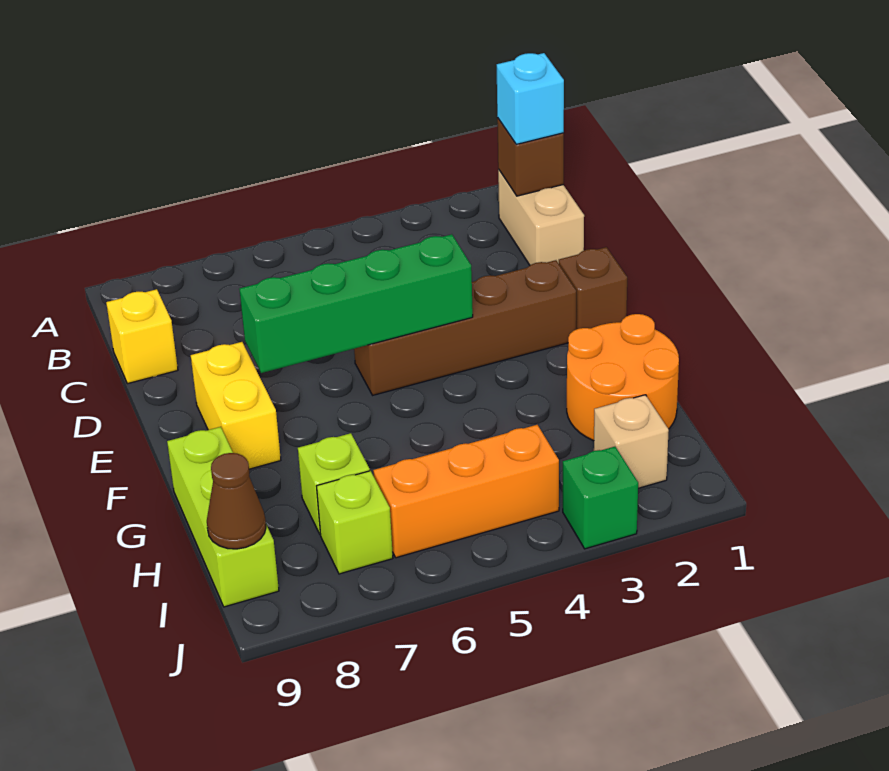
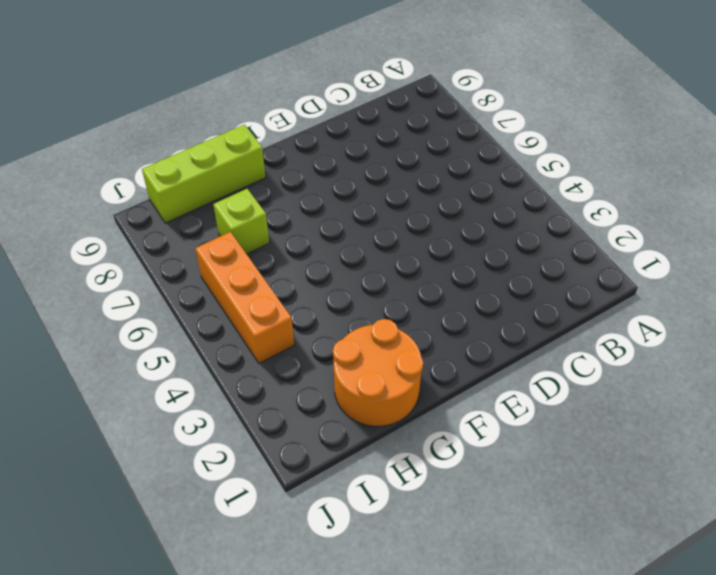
none -> tan brick B1:C1 level 1
none -> yellow brick C9 level 1
none -> brown brick E1 level 1

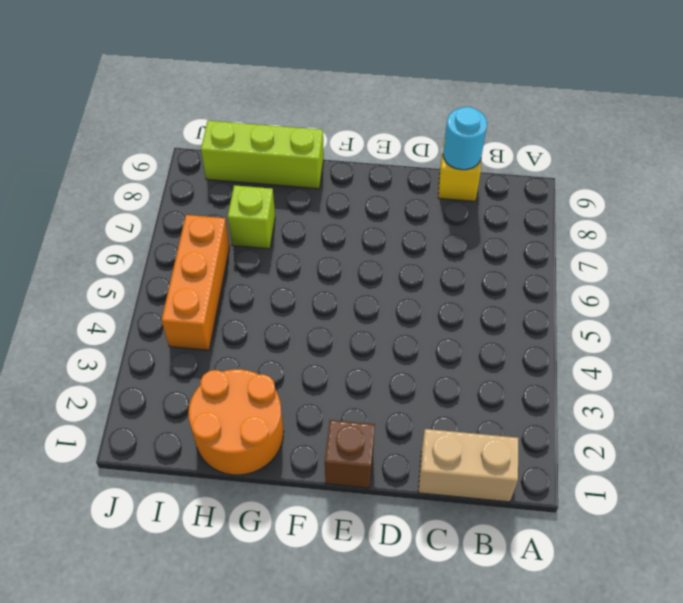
cyan round brick C9 level 2 -> none
none -> brown brick E2:E5 level 1
none -> yellow brick E8:F8 level 1
none -> tan brick I2 level 1

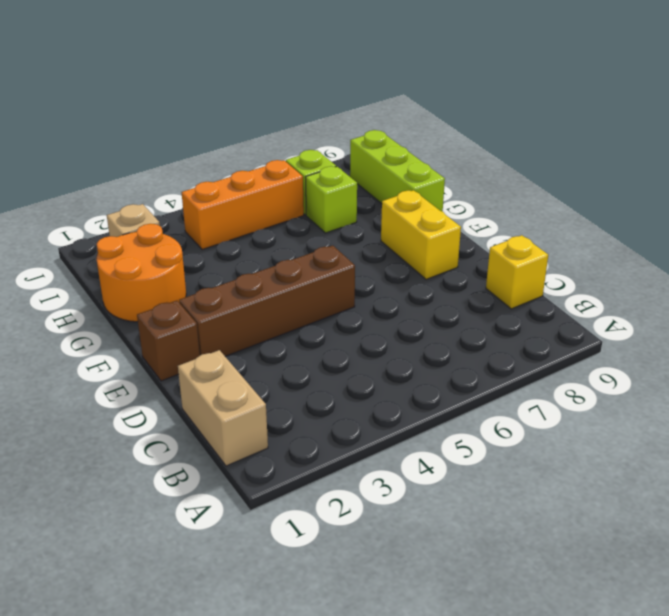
none -> green brick J3 level 1
none -> brown brick B1 level 2
none -> green brick E4:E7 level 2

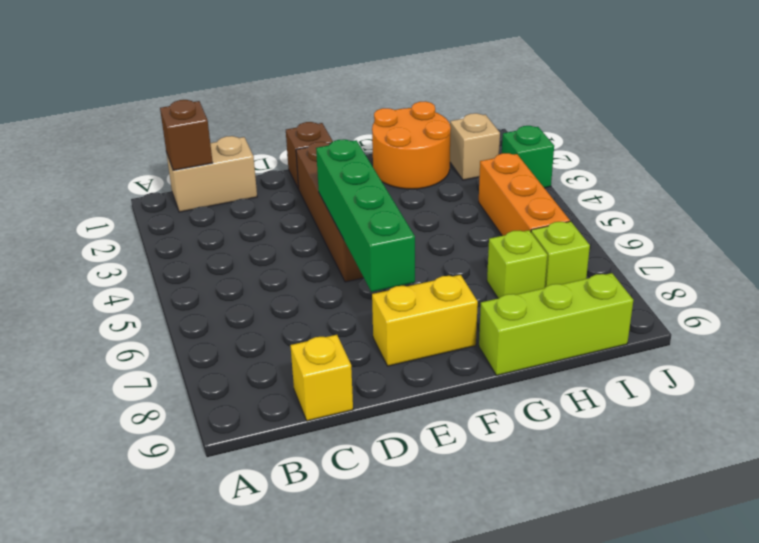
none -> brown cone I9 level 2
none -> cyan brick B1 level 3

